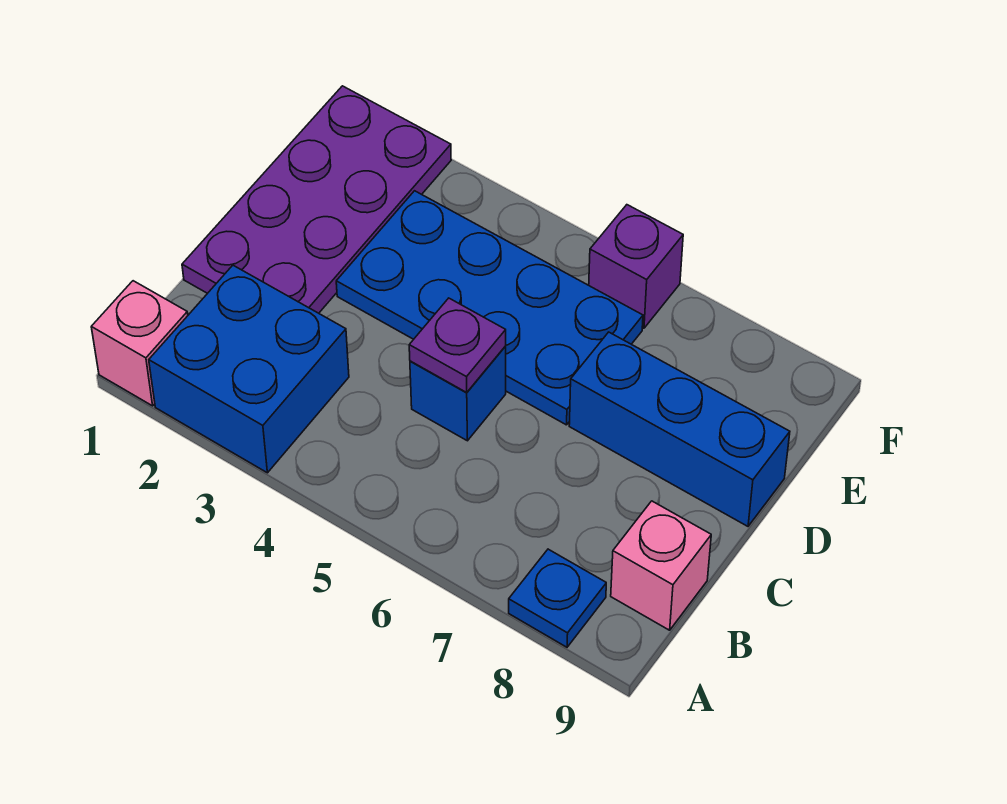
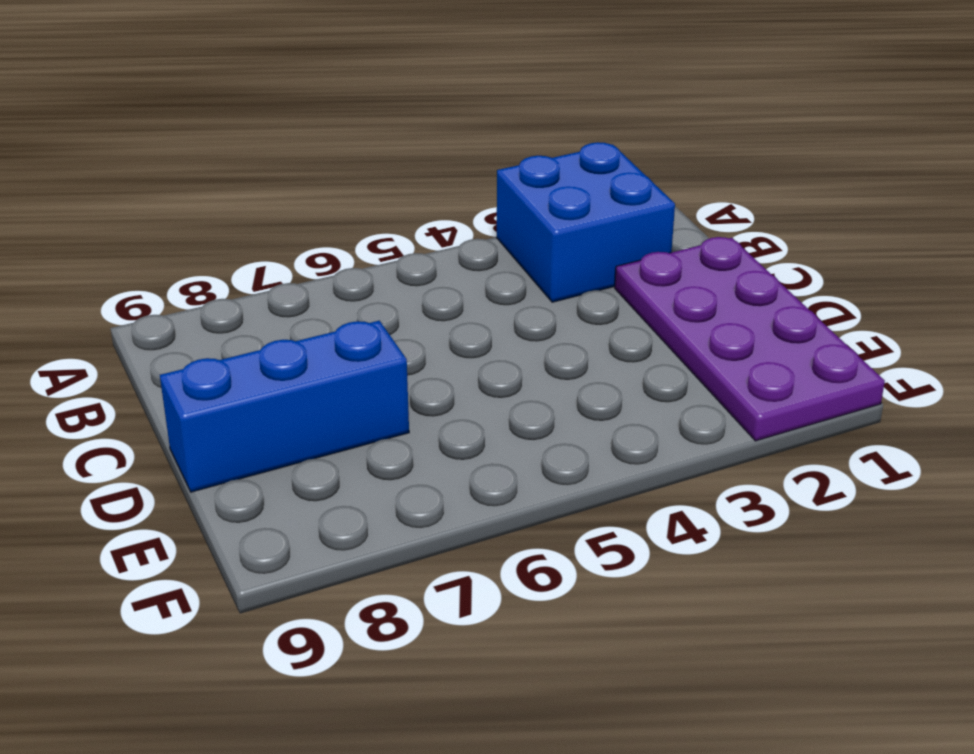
none -> pink brick A1 level 1
none -> blue plate A8 level 1

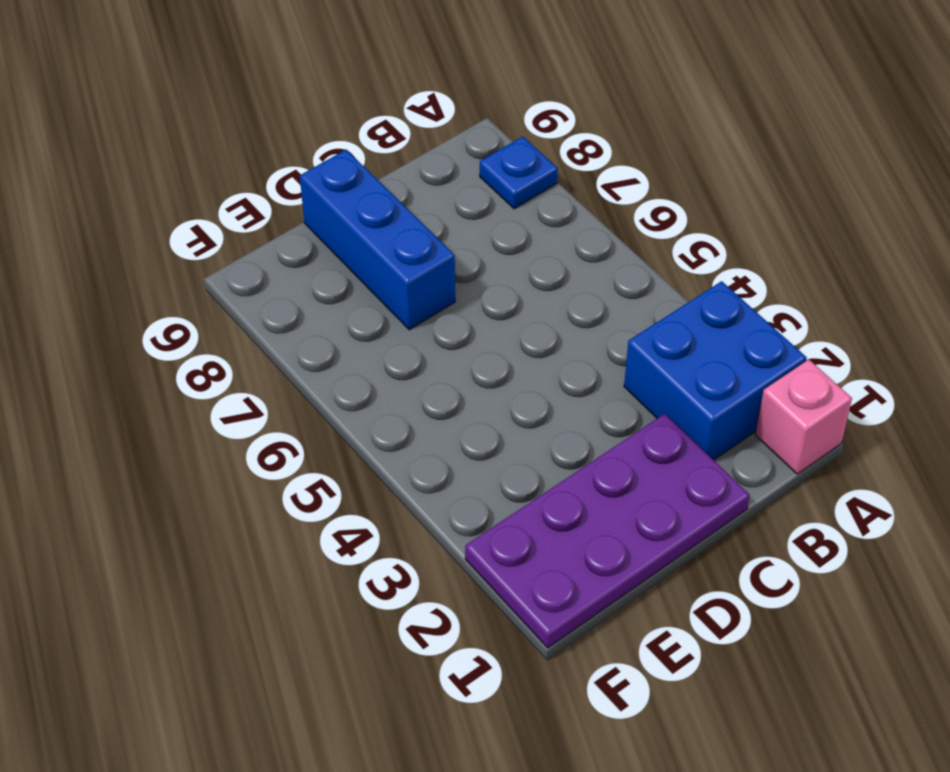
none -> pink brick B9 level 1
none -> blue brick C5 level 1

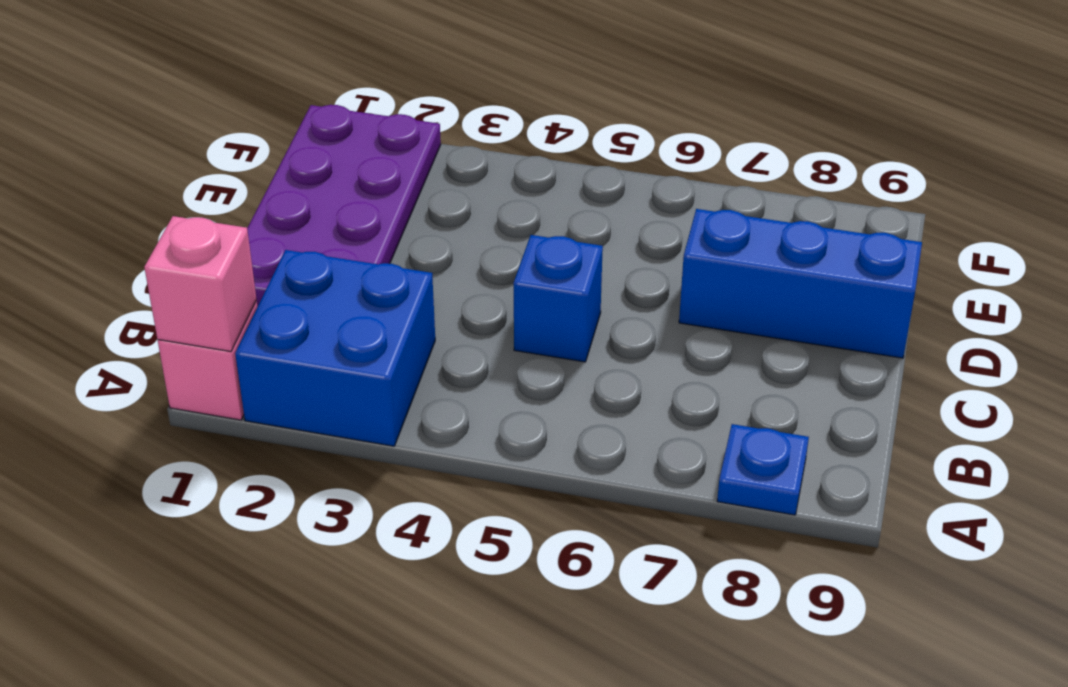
pink brick A1 level 2 -> pink brick B9 level 1
none -> blue plate D3:E6 level 1
none -> purple brick F6 level 1

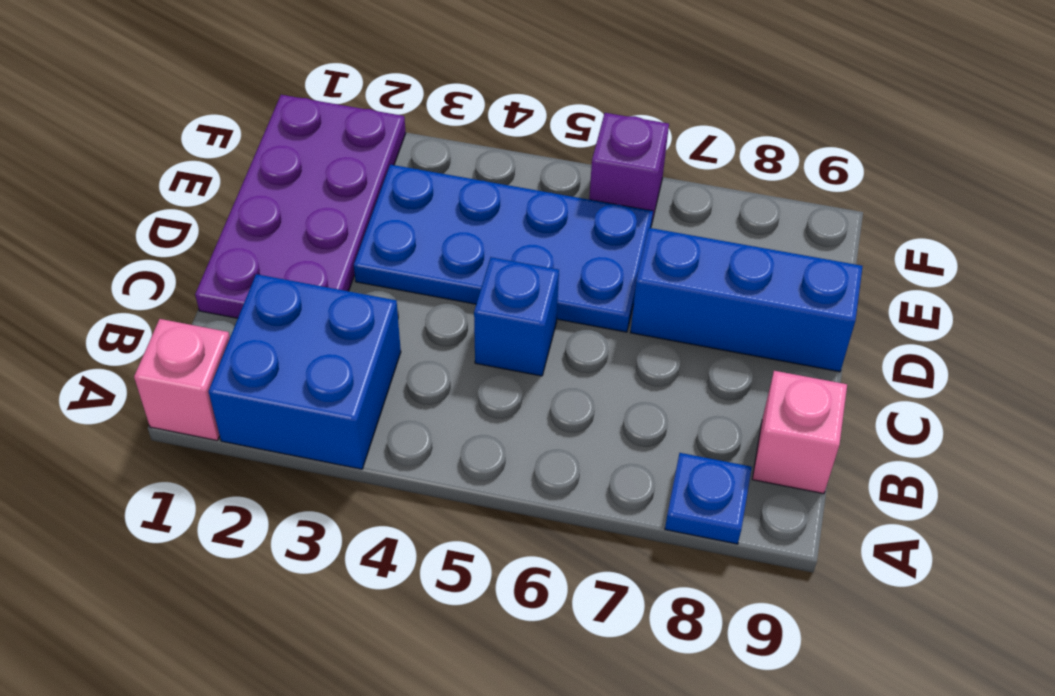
none -> purple plate C5 level 2

